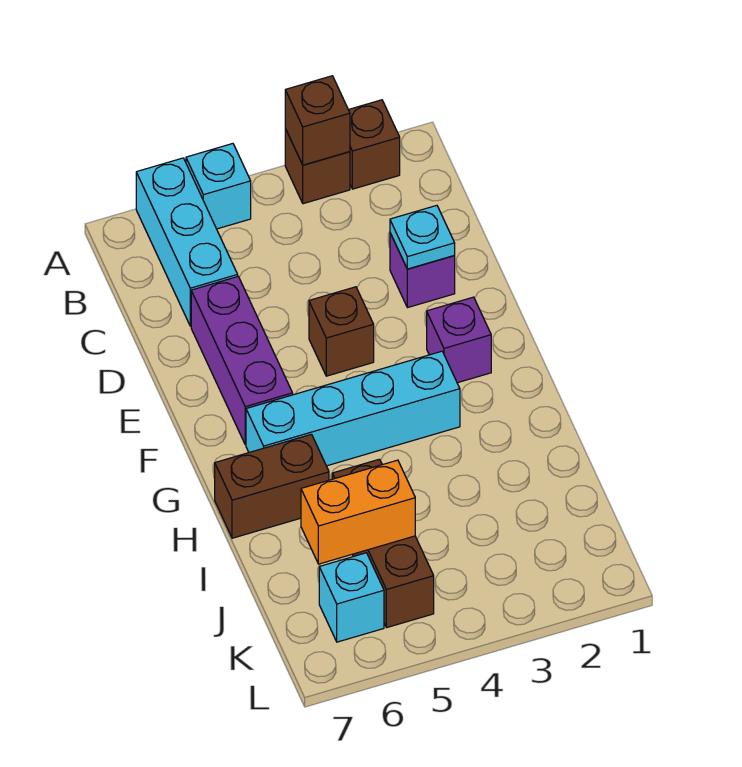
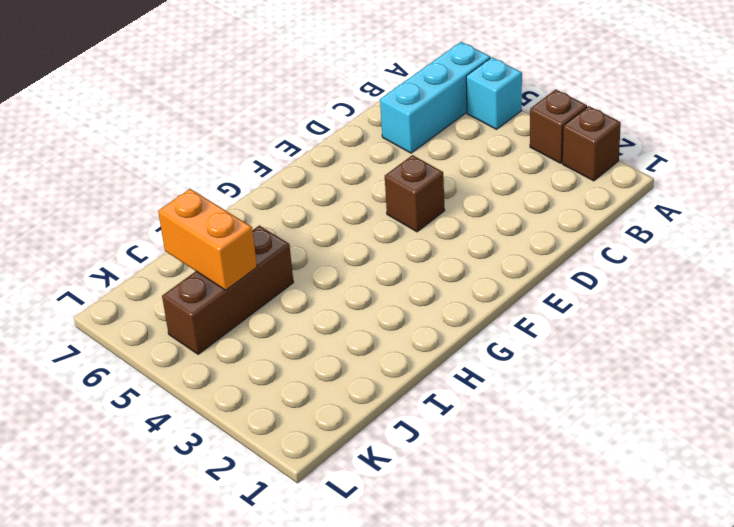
none -> purple brick D2 level 1
none -> purple brick D6:F6 level 1
none -> purple brick F2 level 1

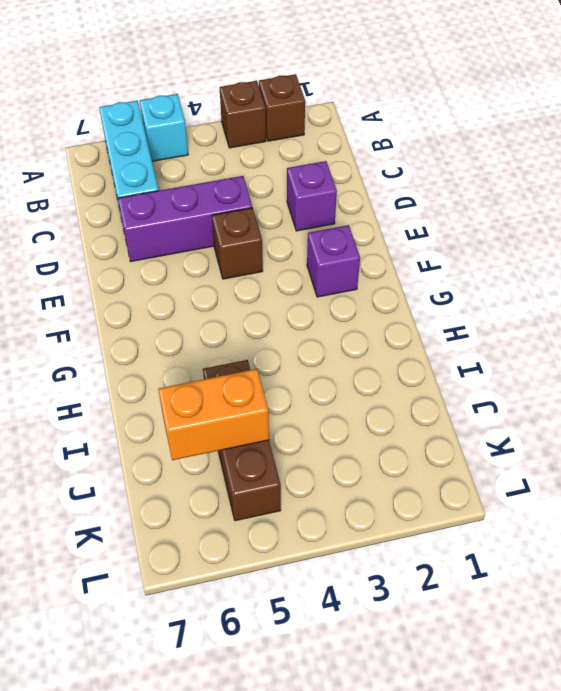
purple brick D4:D6 level 1 -> purple brick D6:F6 level 1
none -> cyan brick G3:G6 level 1
none -> brown brick H6:H7 level 1
none -> cyan brick K6 level 1

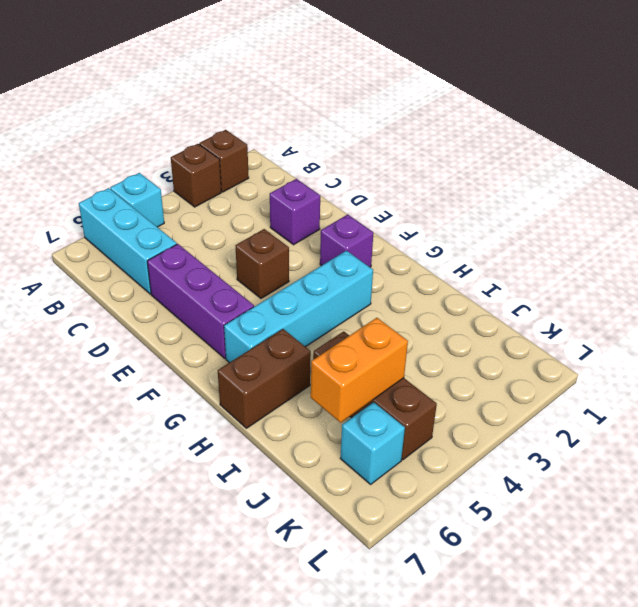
none -> brown brick A3 level 2
none -> cyan plate D2 level 2

